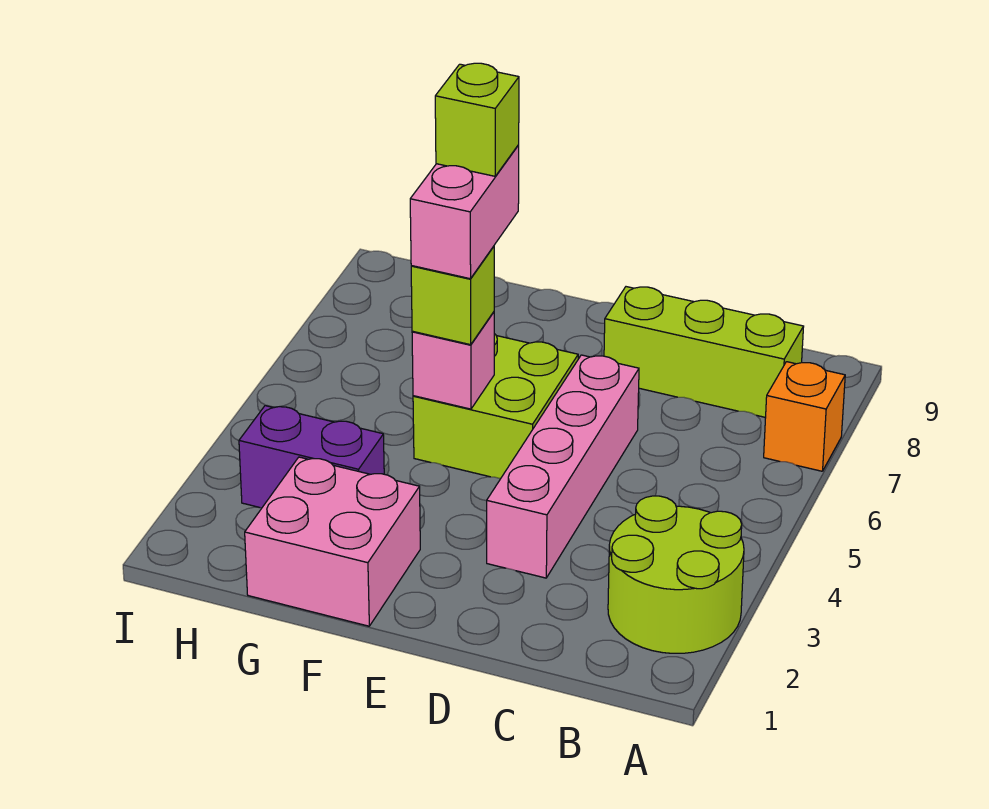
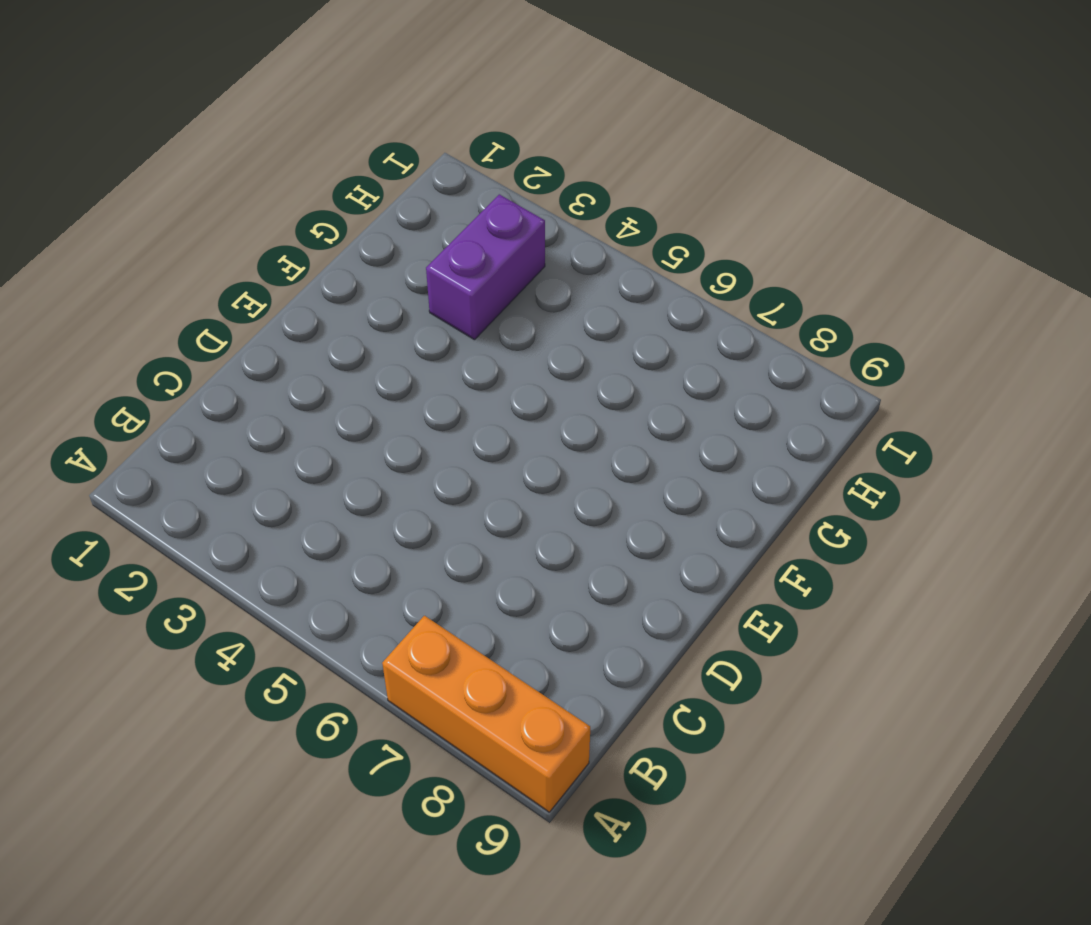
orange brick A7:A9 level 1 -> orange brick A7 level 1
none -> lime round brick A2:B3 level 1
none -> lime brick B8:D8 level 1

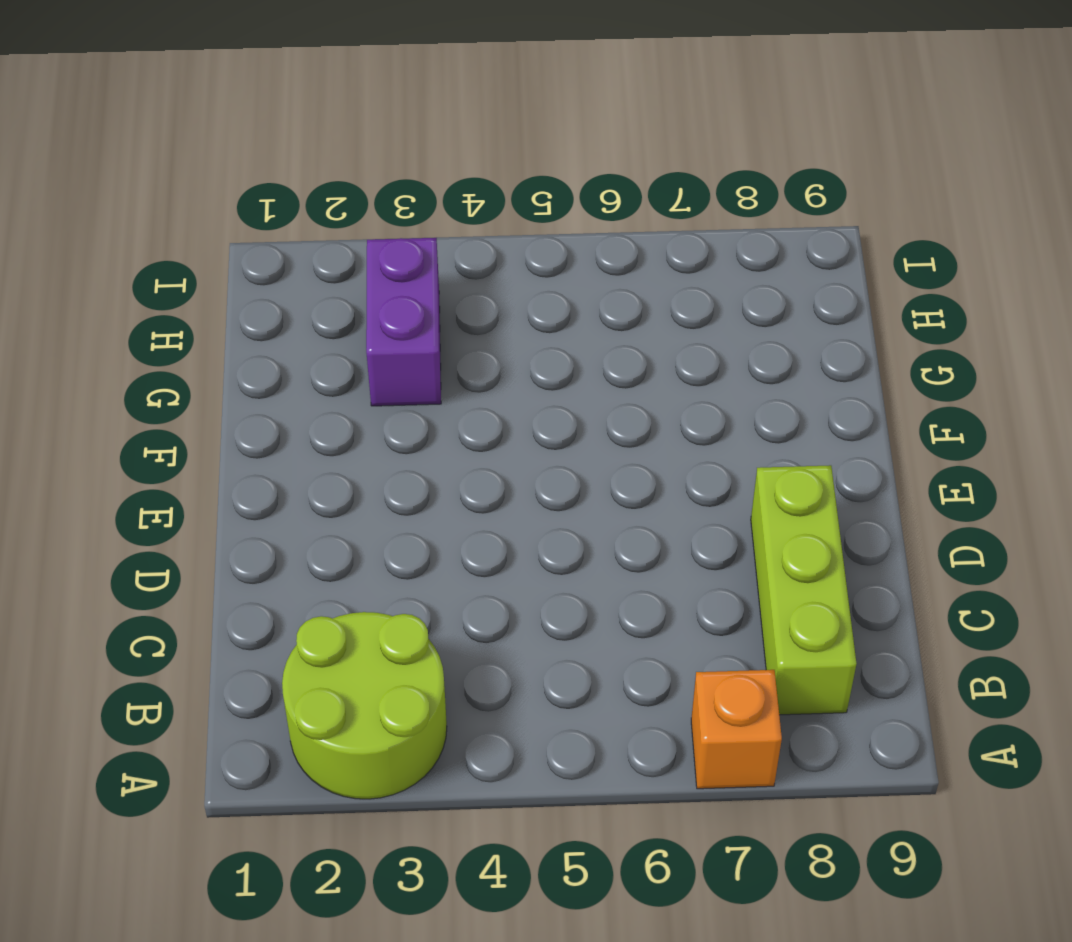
none -> pink brick D3:D6 level 1
none -> lime brick E5:F6 level 1

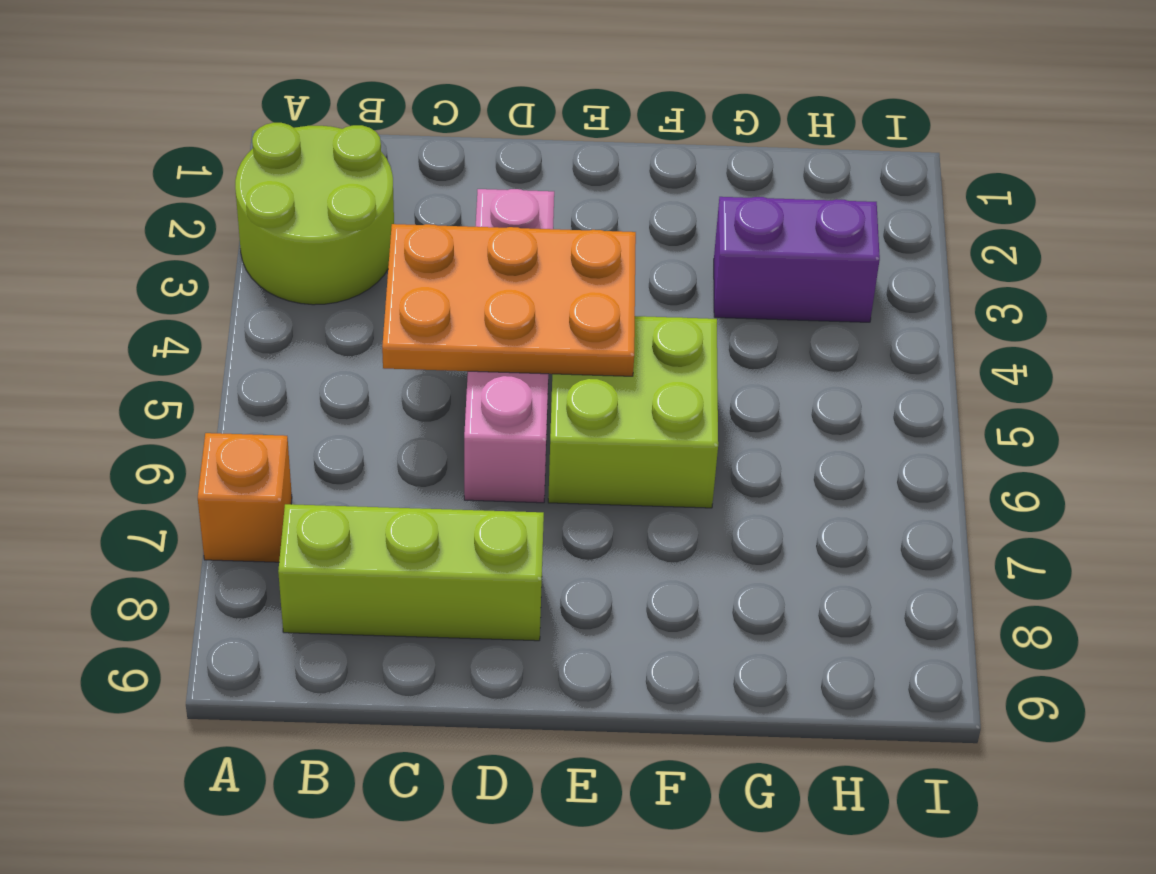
orange plate C4:E5 level 2 -> none
none -> pink brick F1:G2 level 1
none -> pink brick F5 level 2

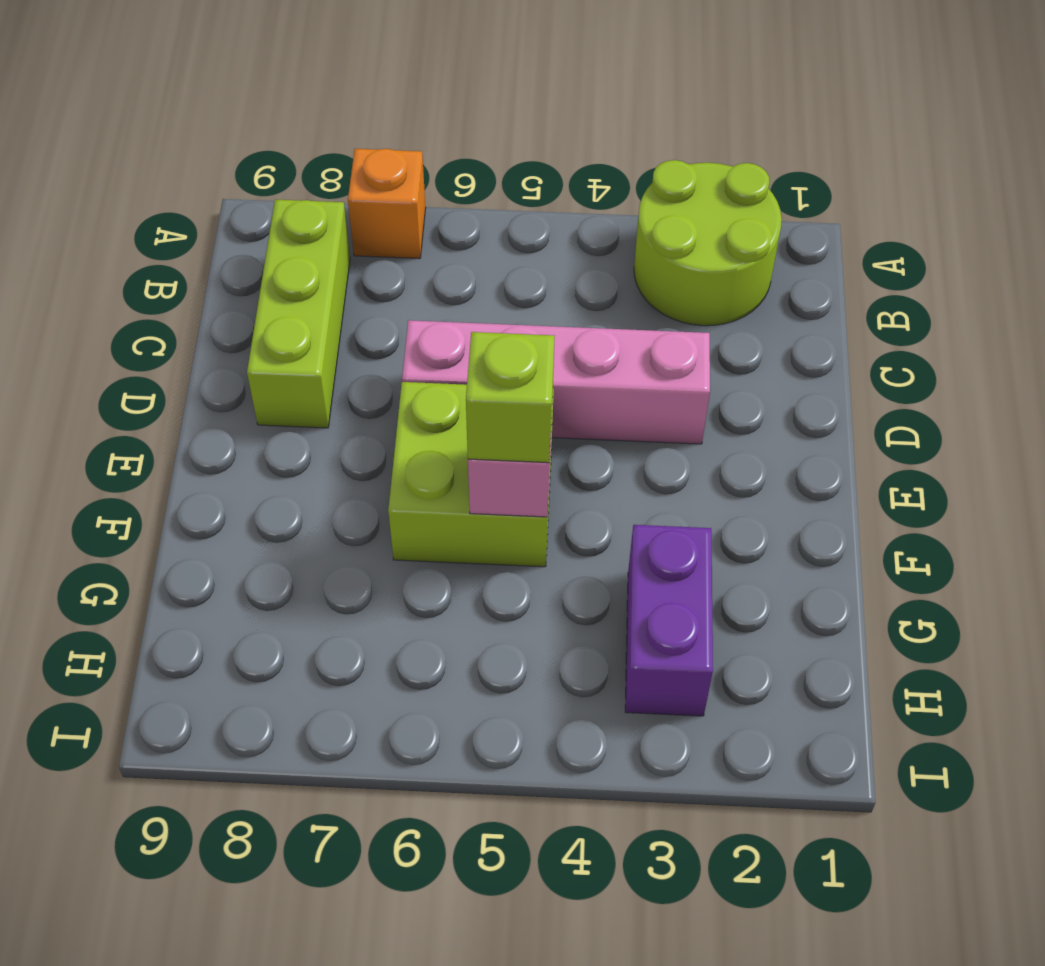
none -> pink brick F1:G2 level 1
none -> pink brick F5:F6 level 4

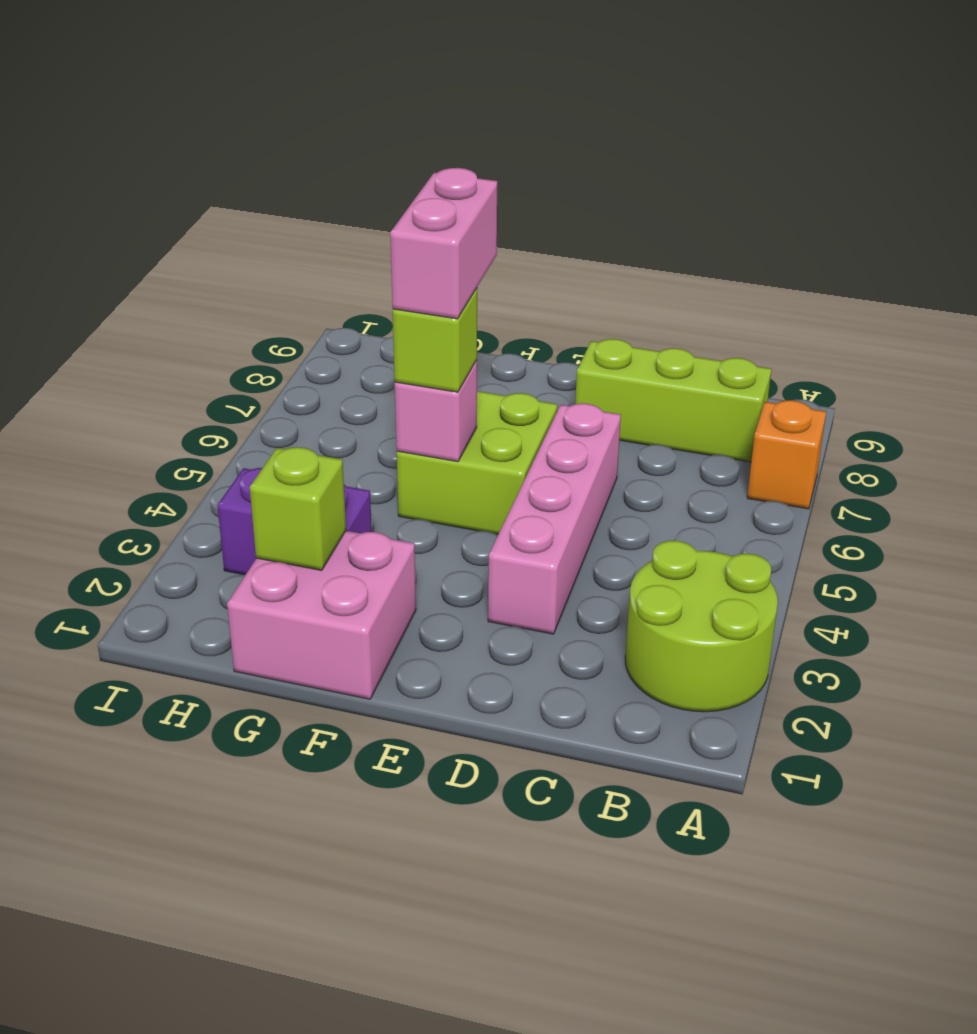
lime brick G2 level 2 -> lime brick F6 level 5

